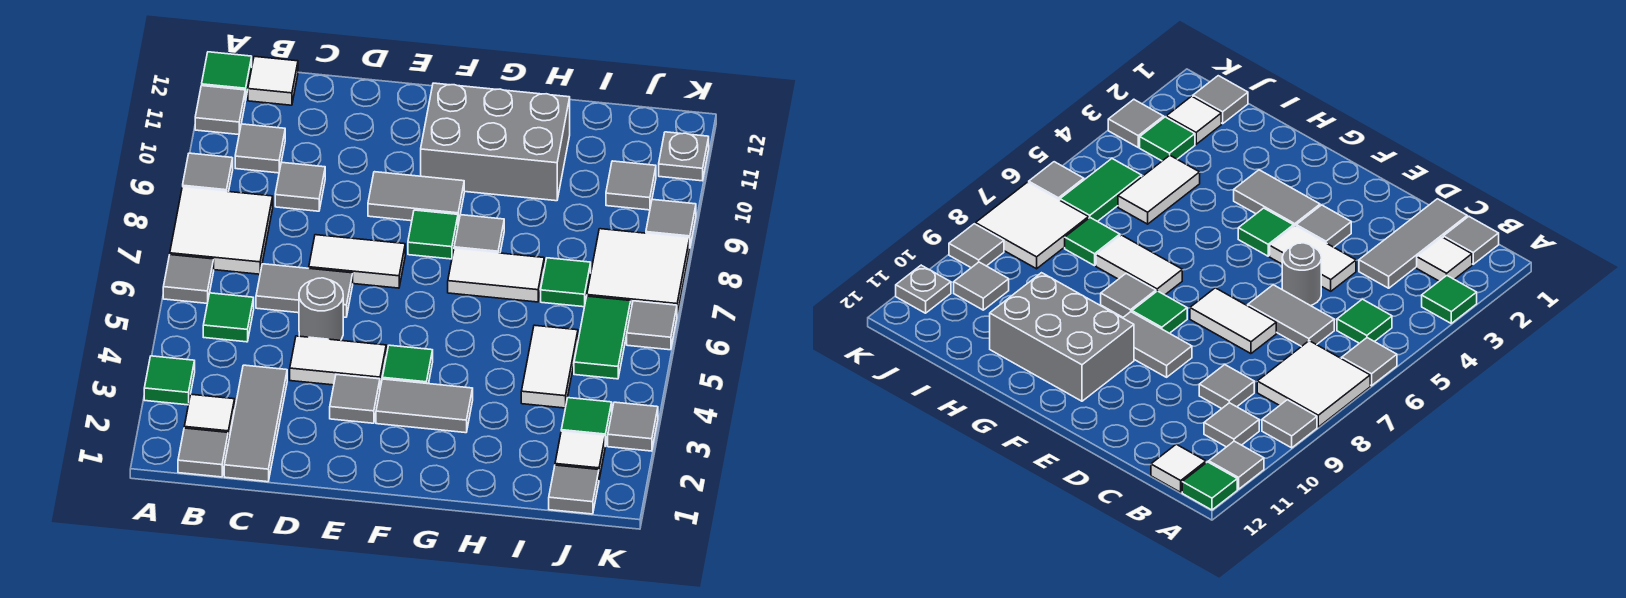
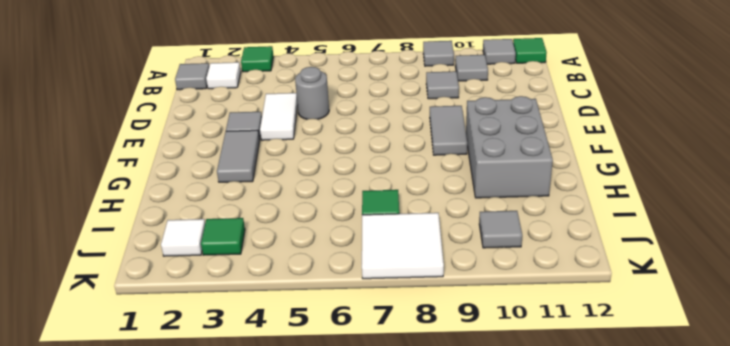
none -> grey tile A6 level 1
none -> white tile A7:B8 level 1
none -> green tile B5 level 1
none -> white tile B12 level 1

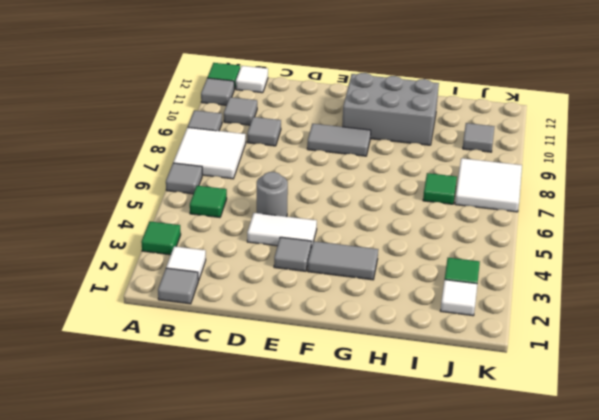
none -> grey tile C1:C3 level 1
none -> grey tile C6:D6 level 1
none -> white tile D7:E7 level 1
none -> green tile F4 level 1

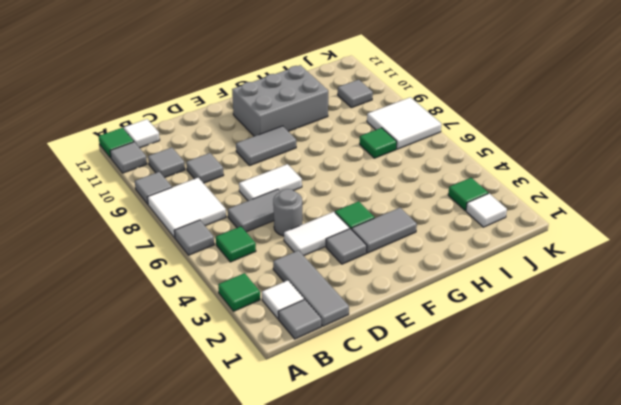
none -> green tile F8 level 1
none -> white tile G7:H7 level 1
none -> grey tile G8 level 1
none -> white tile I4:I5 level 1

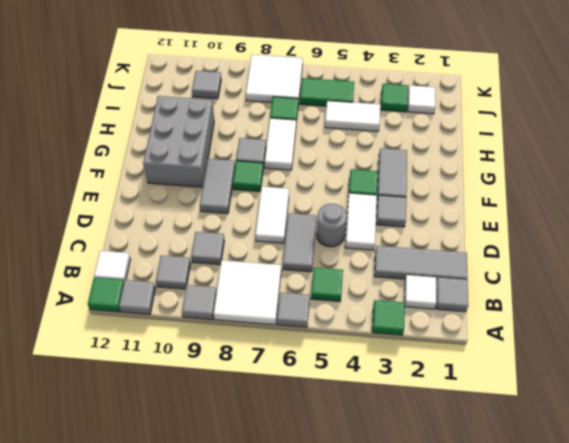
none -> grey tile J1 level 1
none -> grey tile K3 level 1
none -> grey tile K6 level 1
none -> grey tile K9 level 1

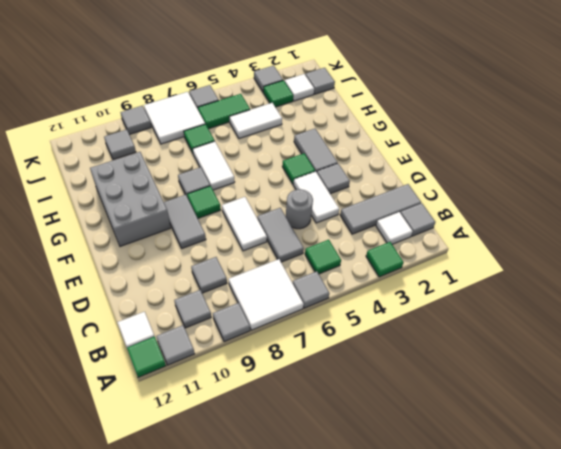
none -> grey plate K11 level 1

